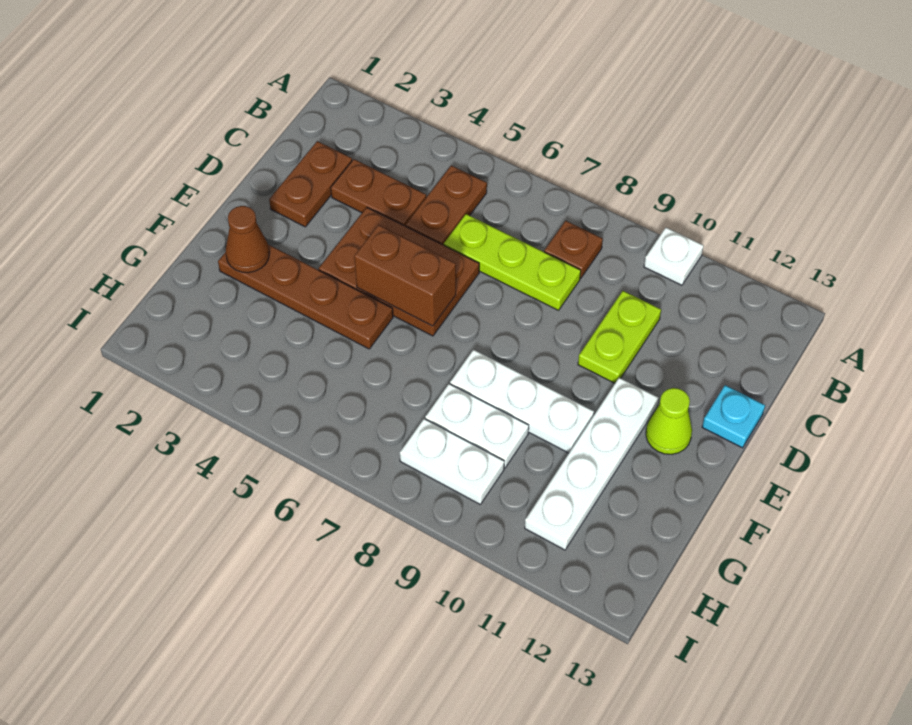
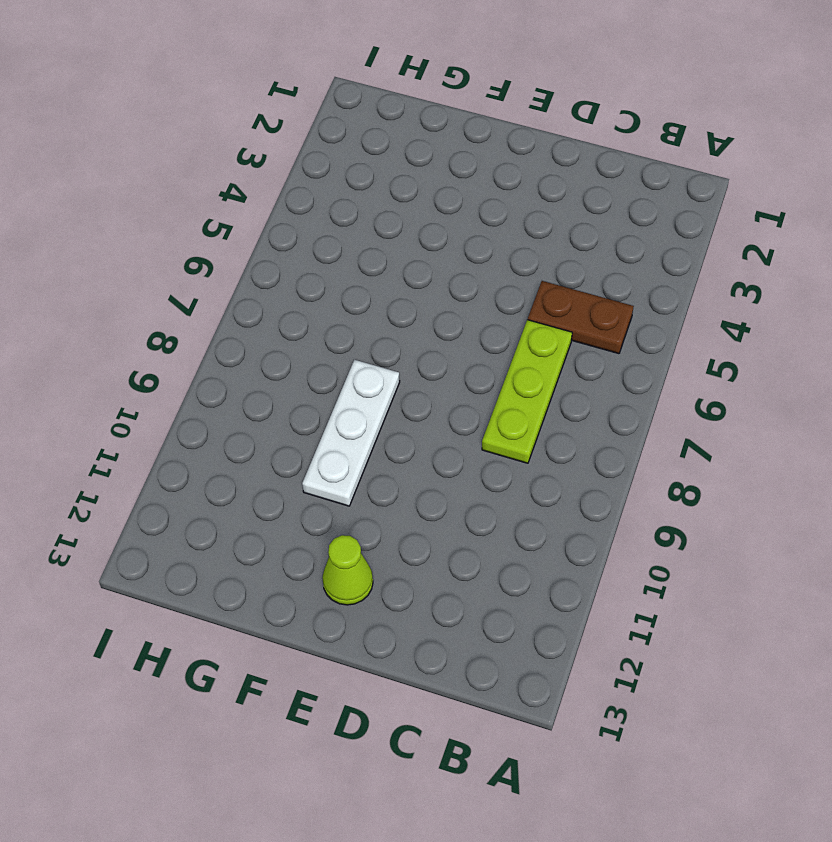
none -> white plate A10 level 1
none -> brown plate B8 level 1
none -> brown plate C2:D2 level 1

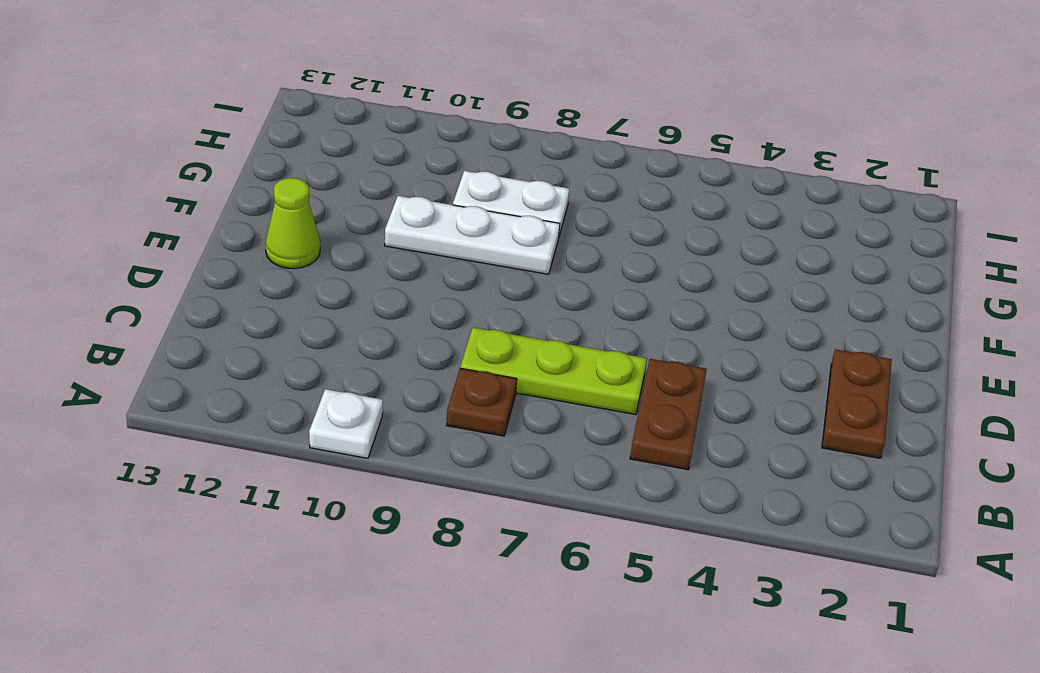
none -> brown plate C3:C4 level 1
none -> lime plate C10:D10 level 1
none -> brown plate D4:E6 level 1

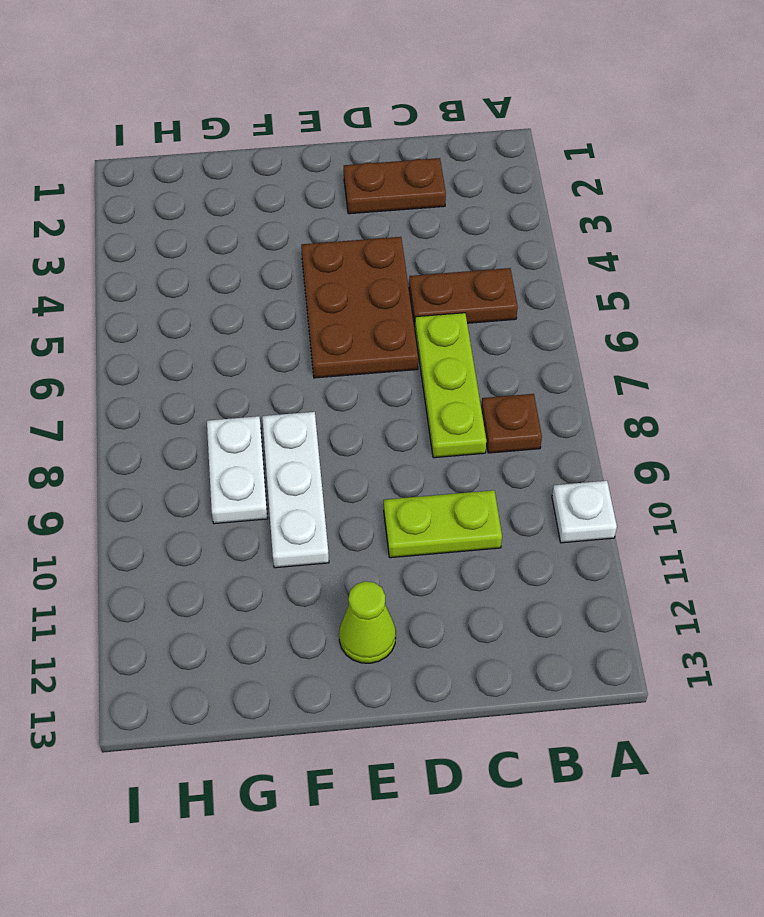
none -> brown plate C3:C4 level 1
none -> cyan plate D13 level 1
none -> white plate E11:H11 level 1

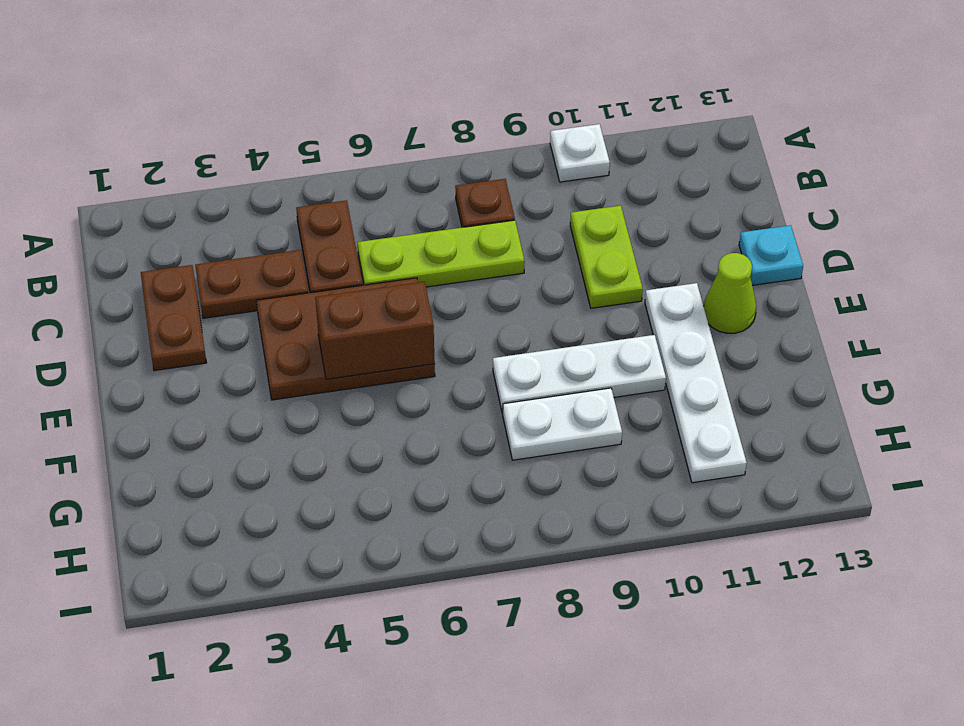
none -> brown plate F2:F5 level 1
none -> white plate H8:H9 level 1
none -> brown cone F2 level 2

